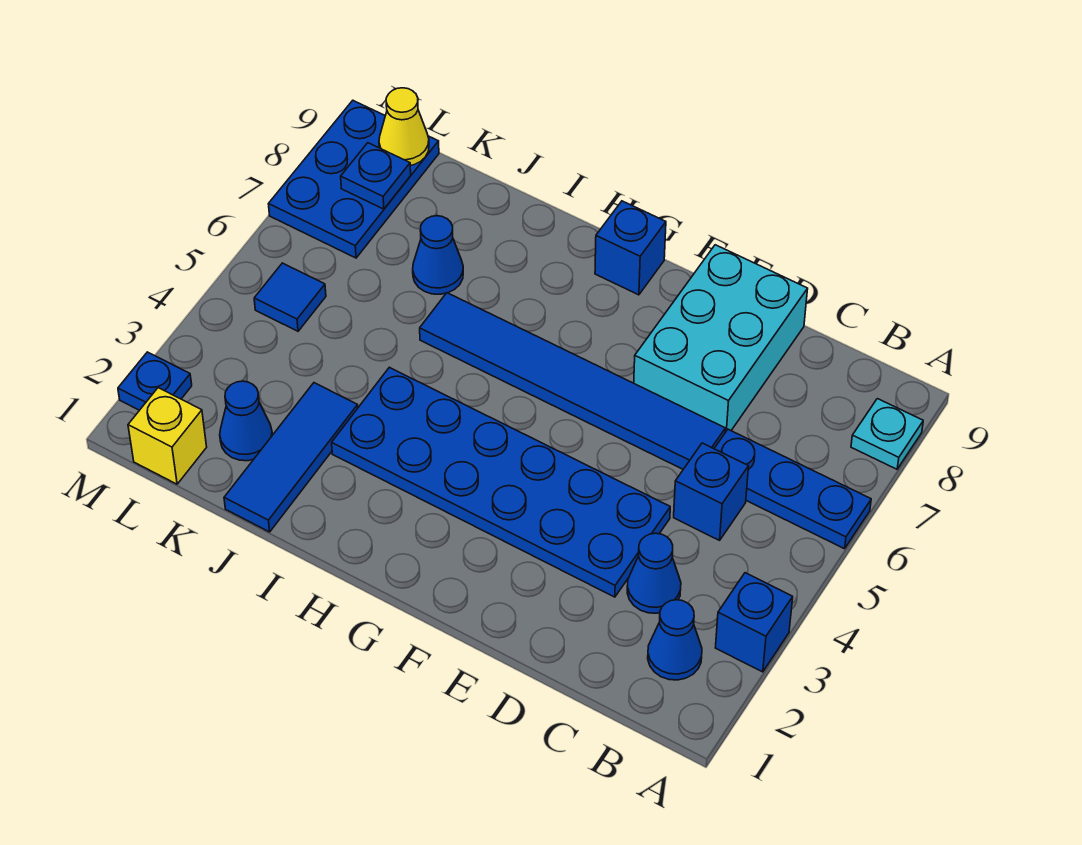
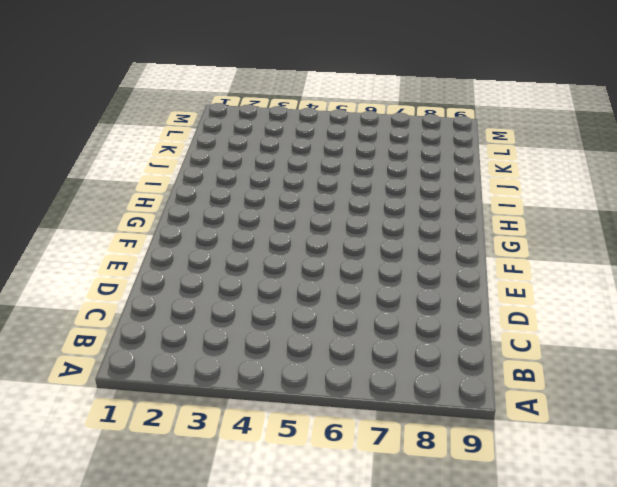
none -> blue brick A3 level 1
none -> blue plate A6:C6 level 1
none -> cyan plate A8 level 1

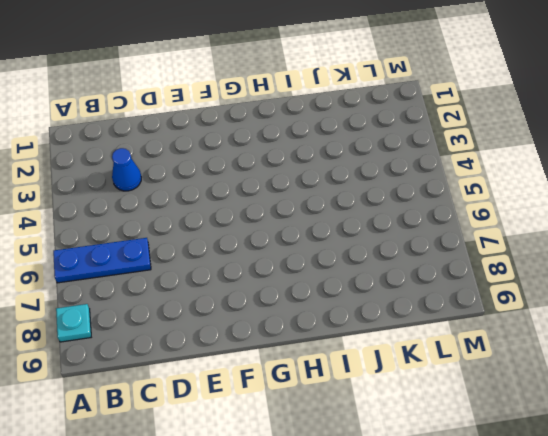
none -> blue brick A3 level 1
none -> blue cone B2 level 1
none -> blue brick C5 level 1

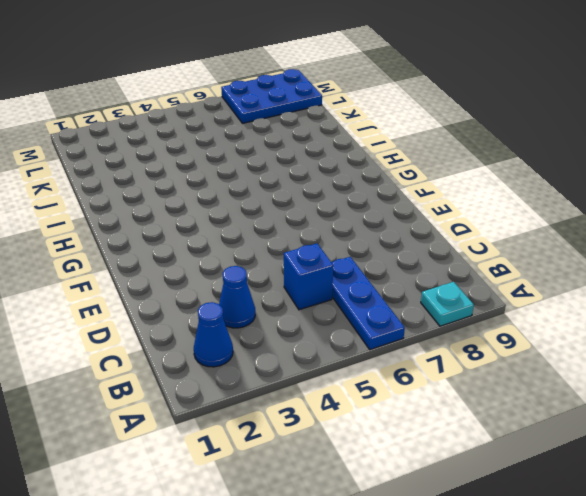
none -> blue brick A3 level 1
none -> blue plate D3:I4 level 1
none -> blue tile D6:I6 level 1

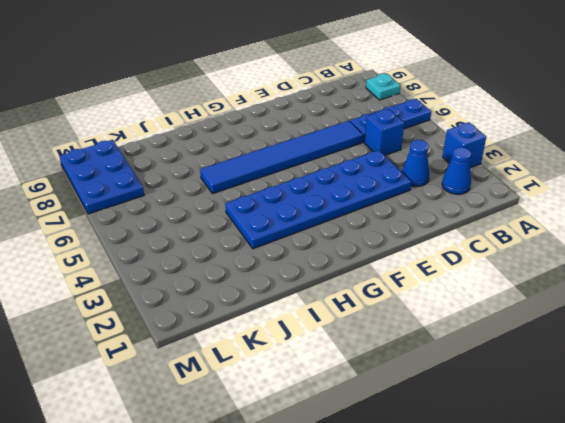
none -> cyan brick D7:E9 level 1
none -> blue brick G9 level 1
none -> blue tile J1:J3 level 1

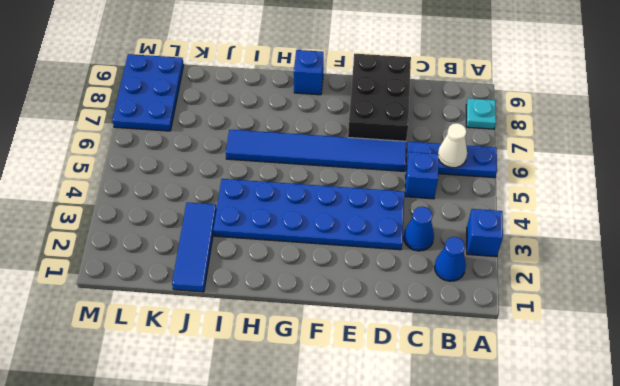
white cone B6 level 2 -> none
black brick D7:E9 level 1 -> cyan brick D7:E9 level 1
none -> blue cone J7 level 1
none -> blue cone K2 level 1
none -> yellow brick L1 level 1

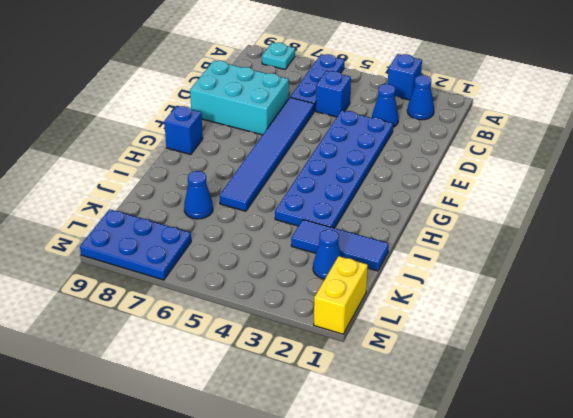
yellow brick L1:M1 level 1 -> yellow brick L1 level 1
none -> blue tile L5 level 1
none -> blue plate M2 level 1
none -> blue plate L8 level 2

